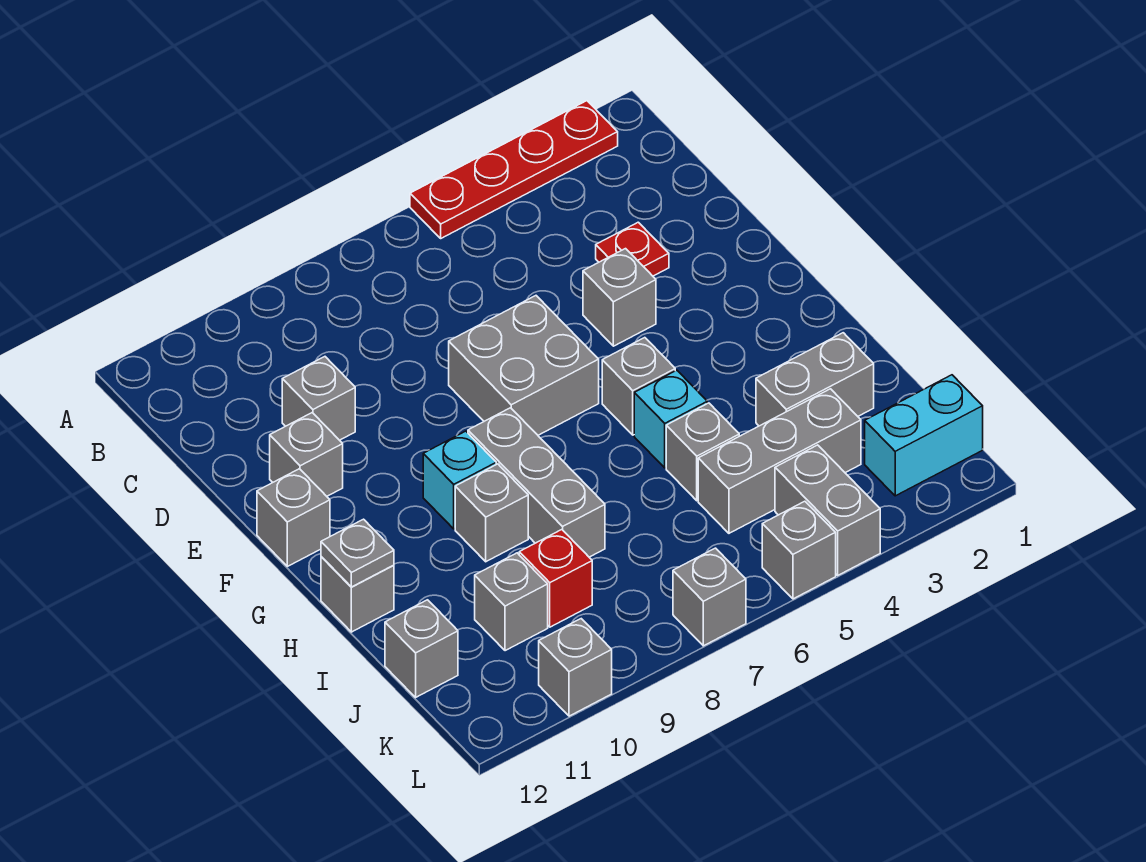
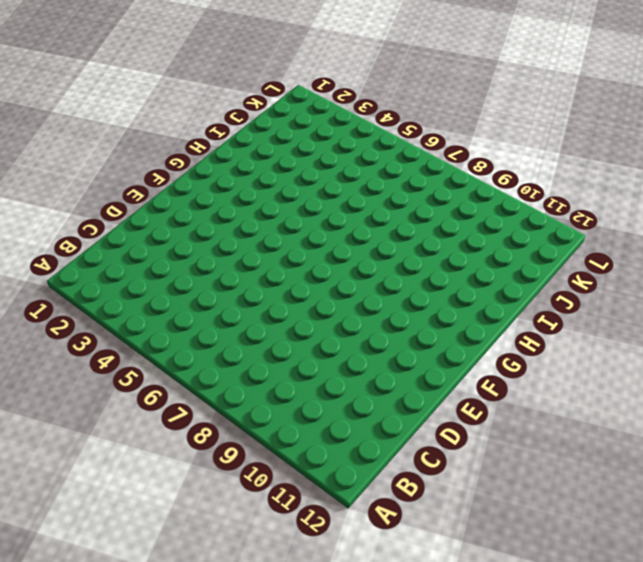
none -> red plate A2:A5 level 1
none -> red plate D3 level 1
none -> grey brick D10 level 1

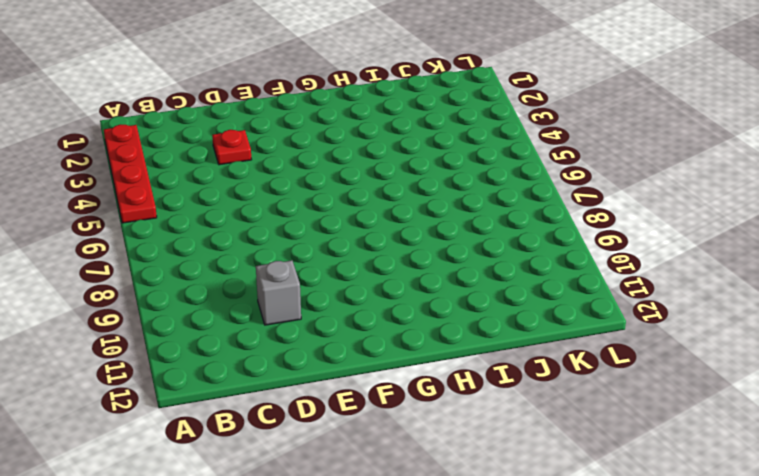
none -> grey brick E4 level 1
none -> grey brick E6:F7 level 1
none -> grey brick E11 level 1

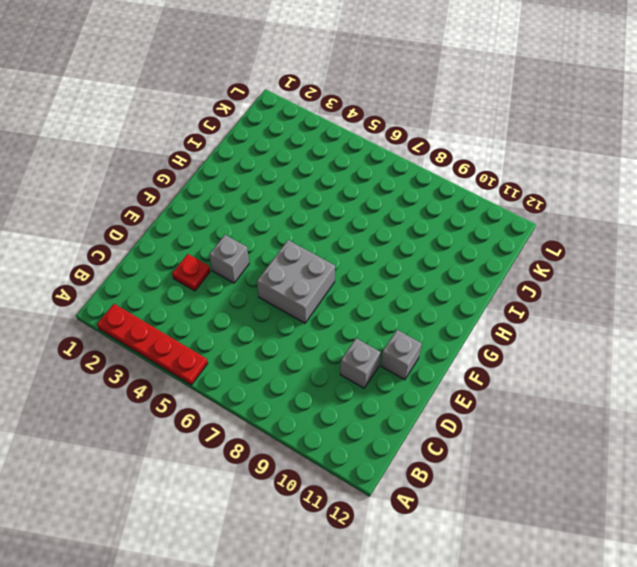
none -> grey brick F12 level 1
none -> grey brick G5 level 1
none -> grey brick G8:I8 level 1

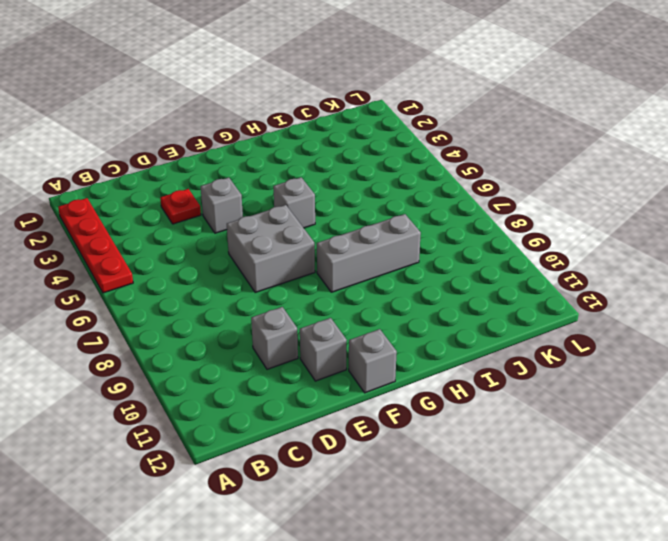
none -> cyan brick G9 level 1
none -> cyan brick H5 level 1
none -> grey brick H9 level 1

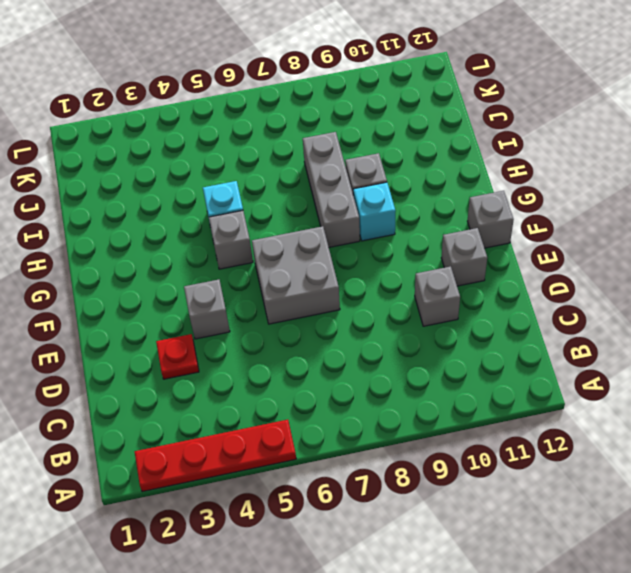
none -> grey brick H12 level 1
none -> grey brick I2:I3 level 1
none -> grey brick I5 level 1

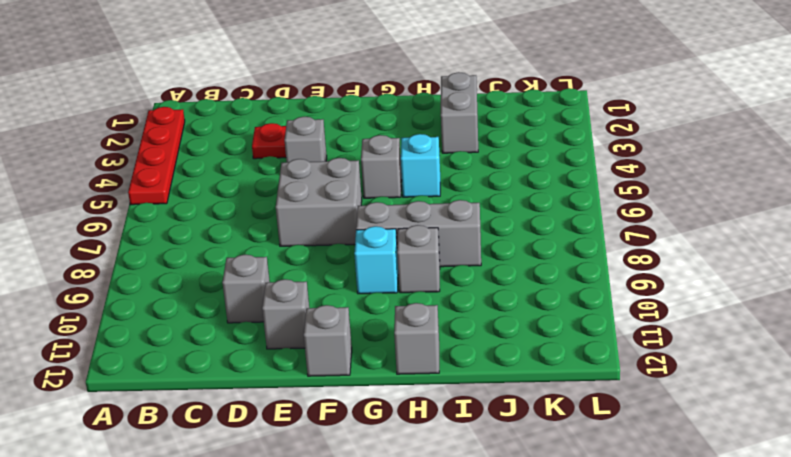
none -> grey brick I5 level 1
none -> grey brick J3:J5 level 1
none -> red brick J9 level 1

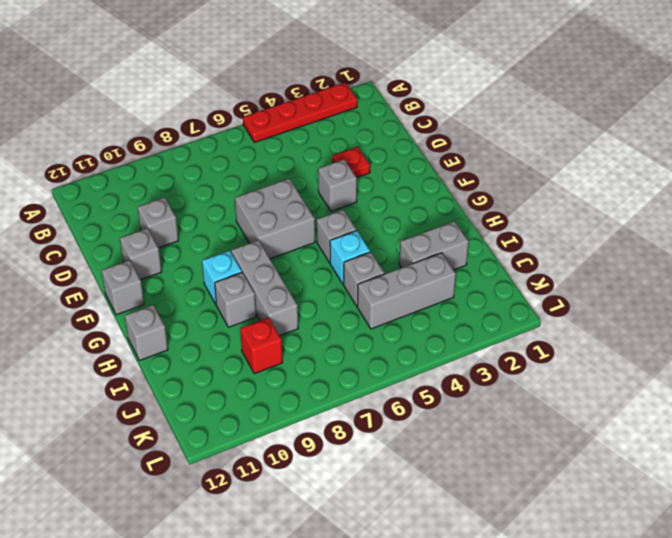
none -> grey brick J10 level 1
none -> grey brick J12 level 1
none -> cyan brick K1:K2 level 1

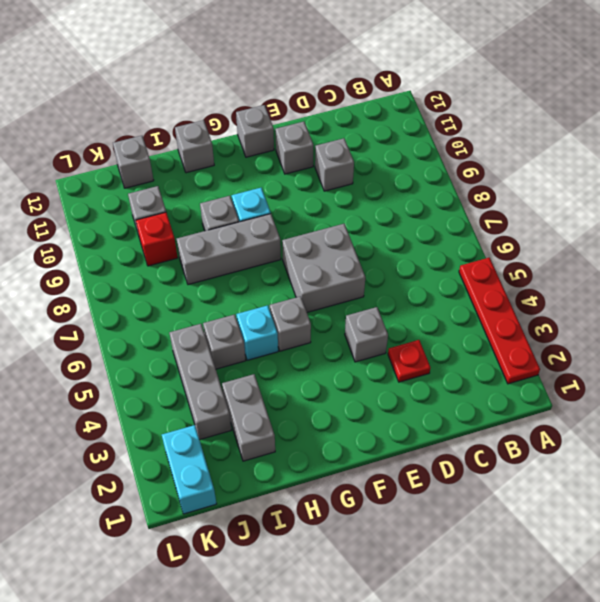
none -> grey brick K4:L4 level 1
none -> grey brick L5 level 1
none -> grey brick L7 level 1

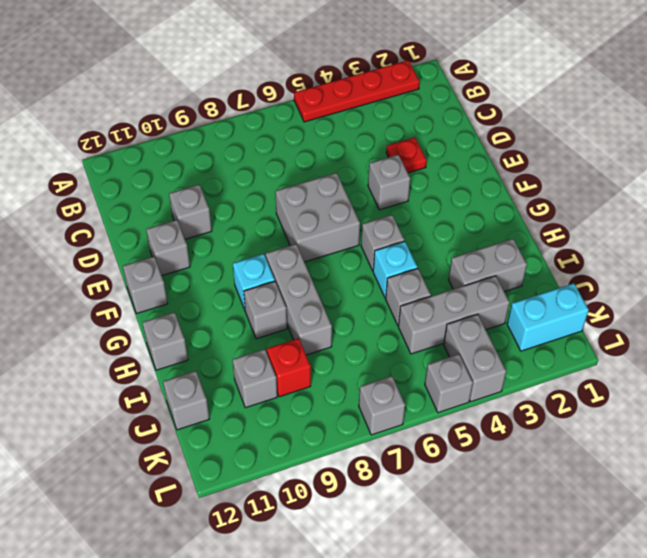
none -> grey brick L10 level 1
none -> grey plate H12 level 2

